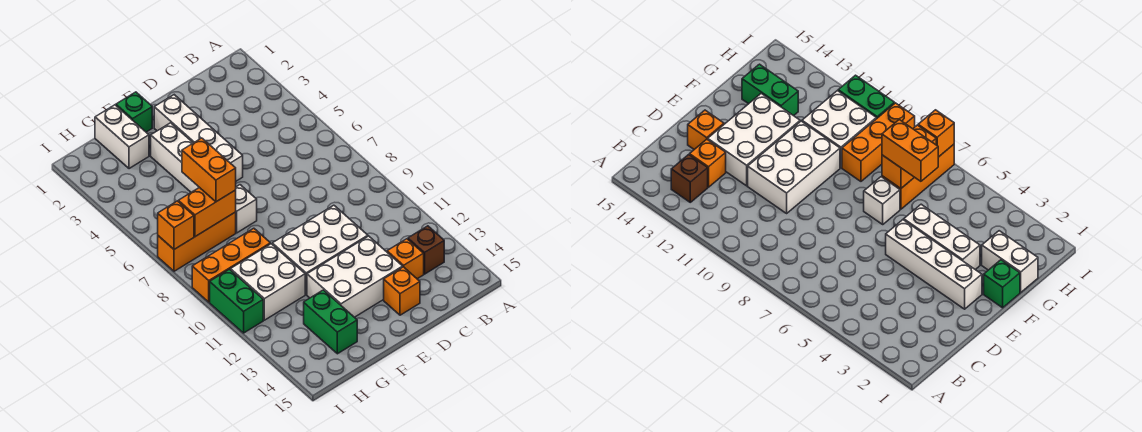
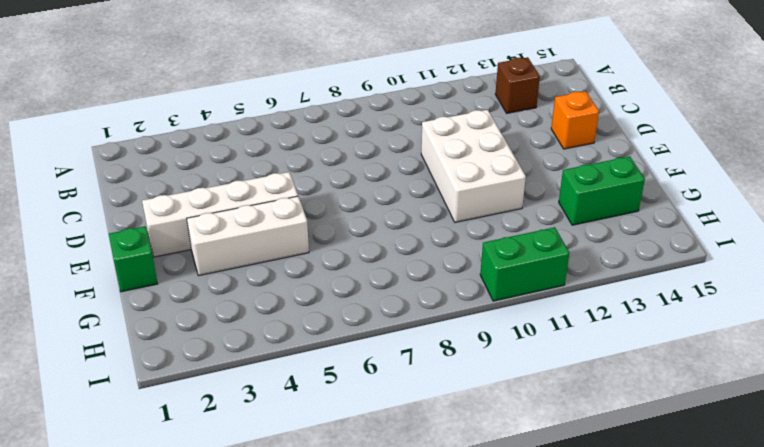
none -> orange brick C13 level 1
none -> white brick D12:F13 level 1
none -> white brick F7 level 1

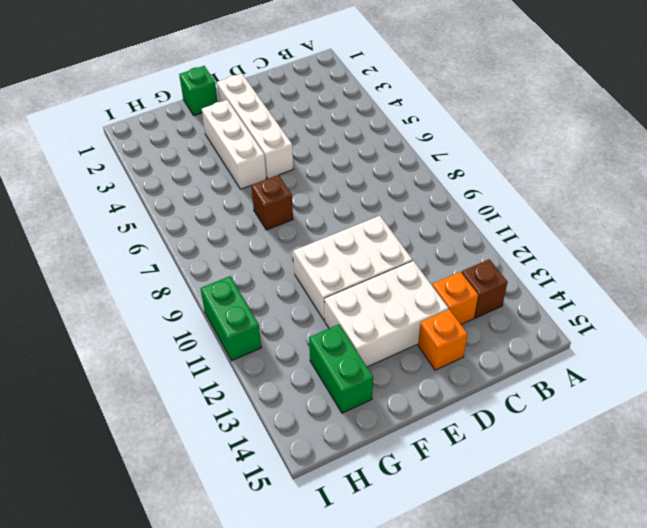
brown brick F7 level 1 -> white brick F7 level 1
none -> white brick G1:G2 level 1
none -> orange brick G7:I7 level 1
none -> orange brick G9:I9 level 1

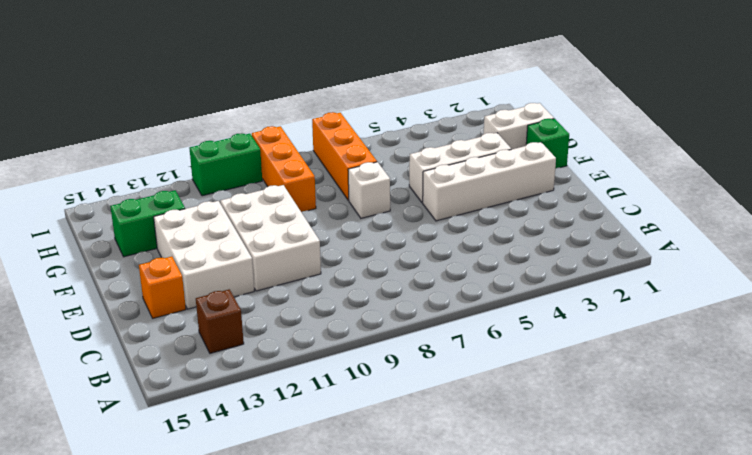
none -> orange brick C13 level 1
none -> white brick G10:H11 level 1
none -> orange brick G7:H7 level 2

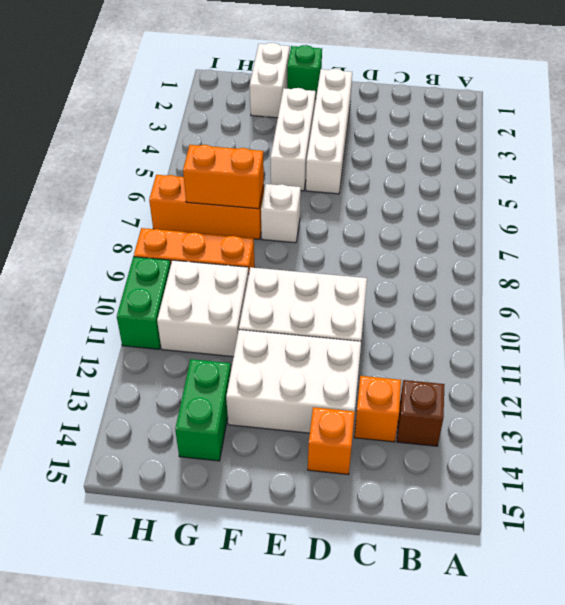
none -> orange brick I7 level 2
none -> orange brick G6:G7 level 3

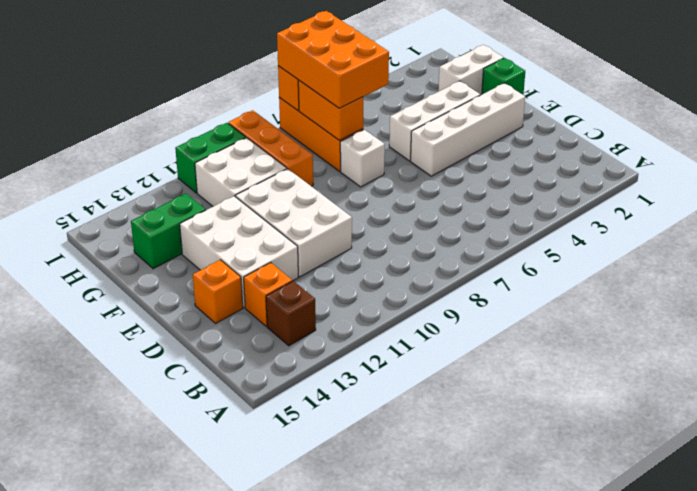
orange brick G6:I7 level 3 -> orange brick G6:G7 level 3

